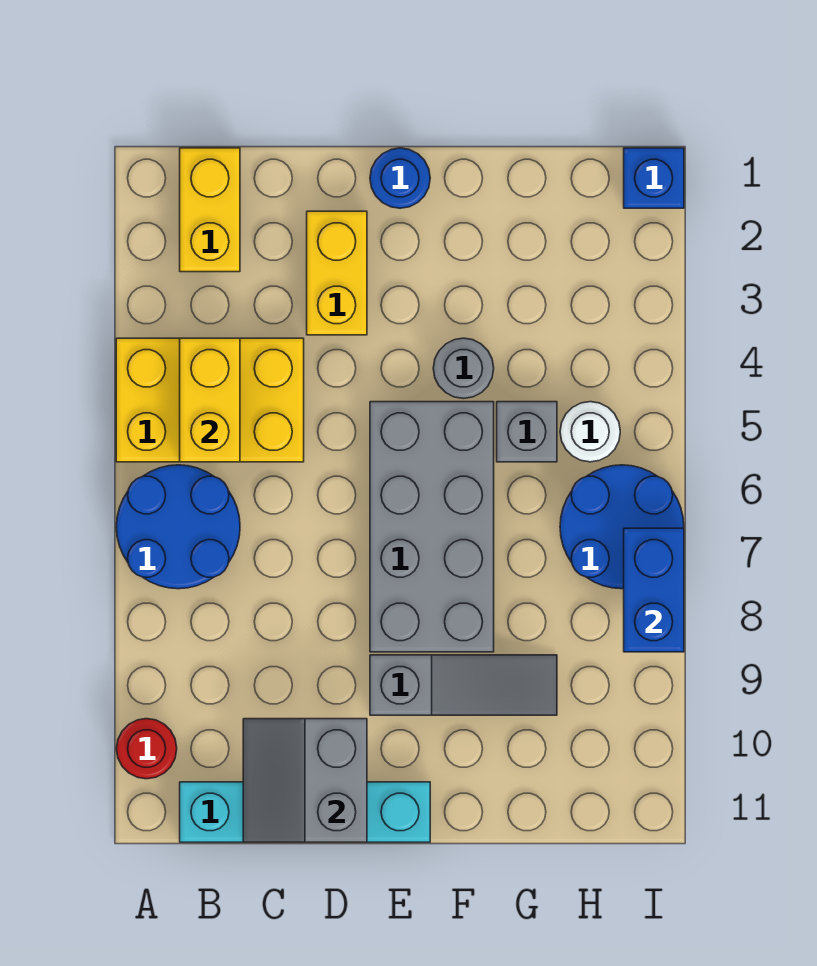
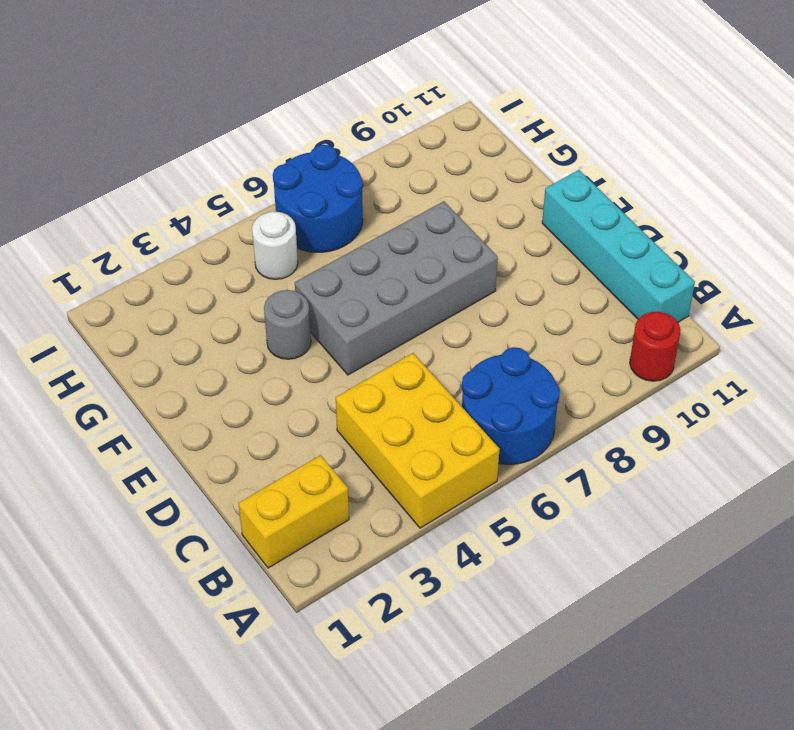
none -> yellow brick D2:D3 level 1
none -> blue round brick E1 level 1
none -> grey slope E9:G9 level 1 top E

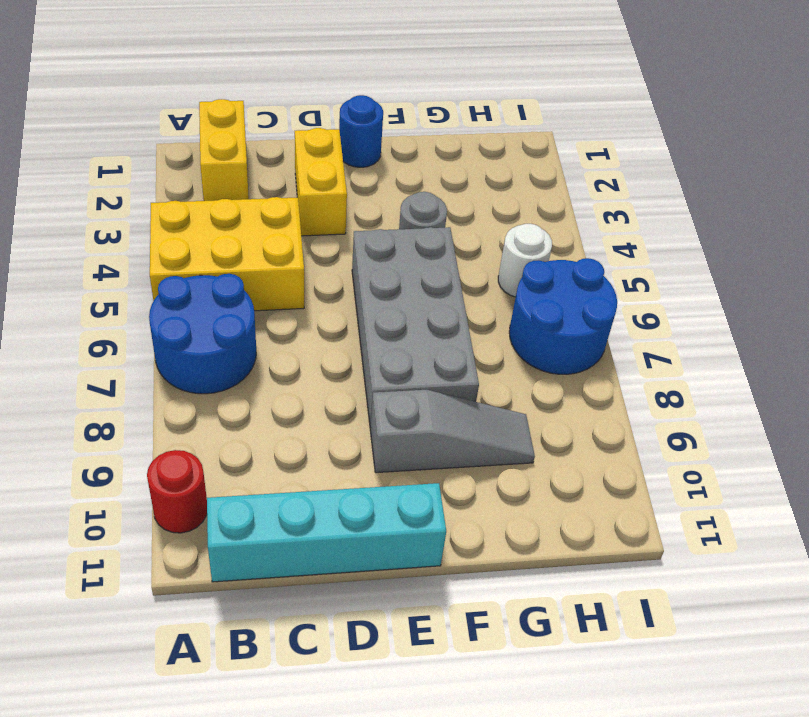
none -> grey brick G5 level 1
none -> blue brick I1 level 1
none -> yellow brick B4:B5 level 2

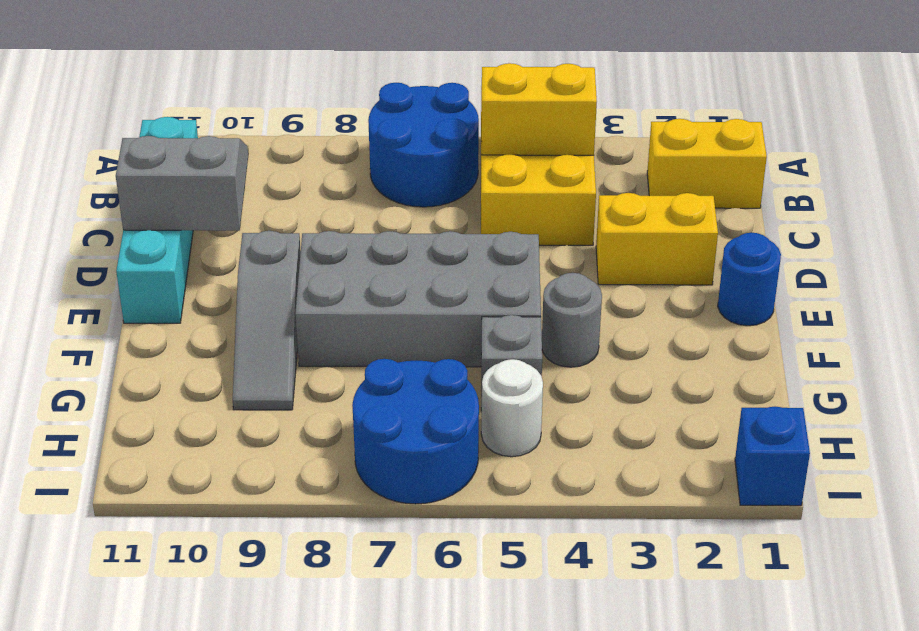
none -> red round brick A10 level 1
none -> blue brick I7:I8 level 2

